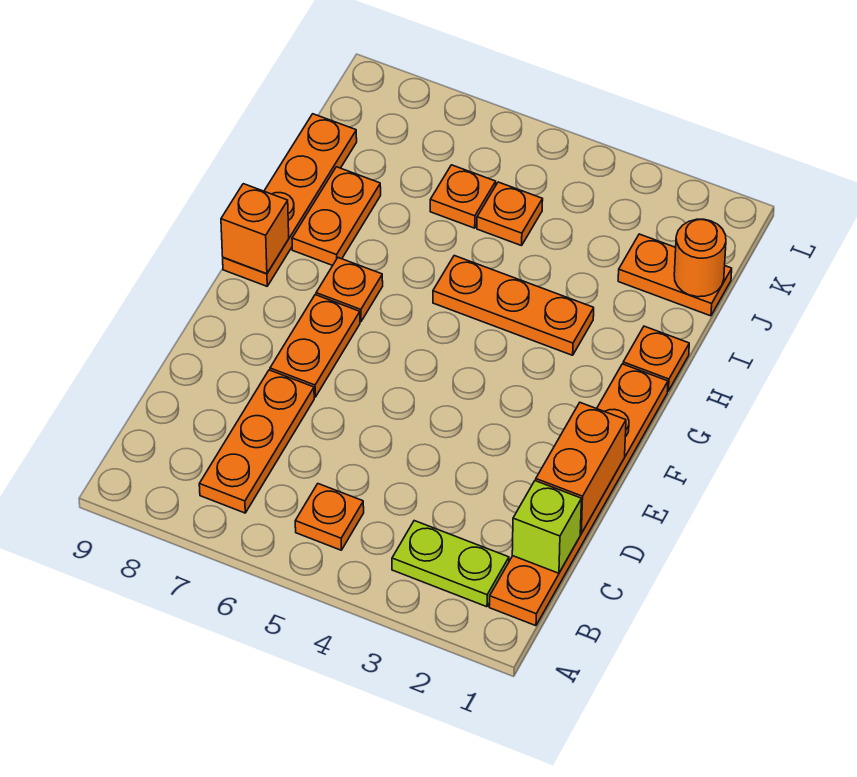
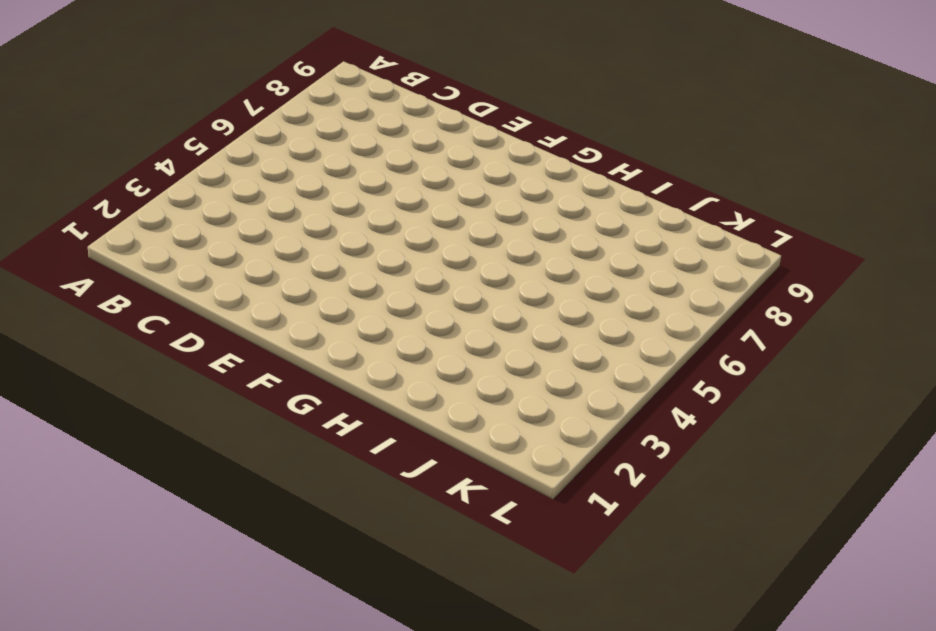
none -> orange plate B1:G1 level 1
none -> lime plate B2:B3 level 1
none -> orange plate B5 level 1

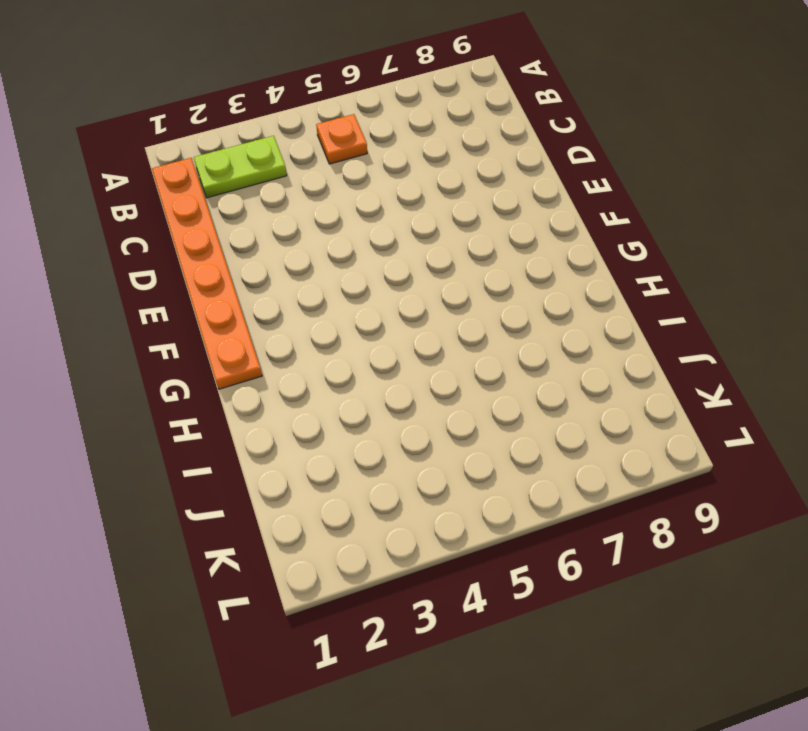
none -> orange plate B7:D7 level 1
none -> orange plate E7:F7 level 1
none -> orange plate G7 level 1

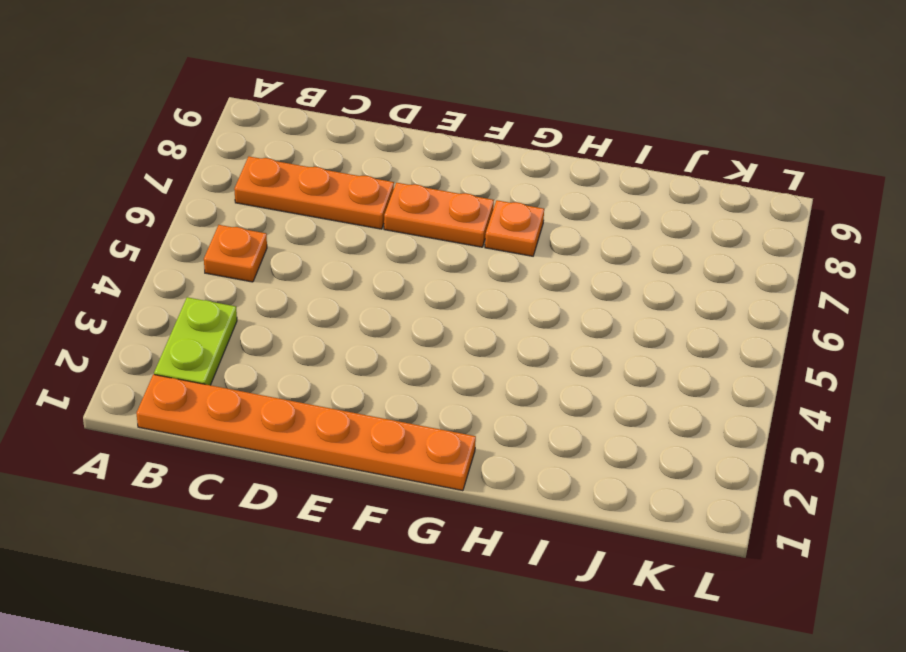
none -> orange plate G9:J9 level 1
none -> orange plate H1 level 1
none -> orange plate H3:H5 level 1

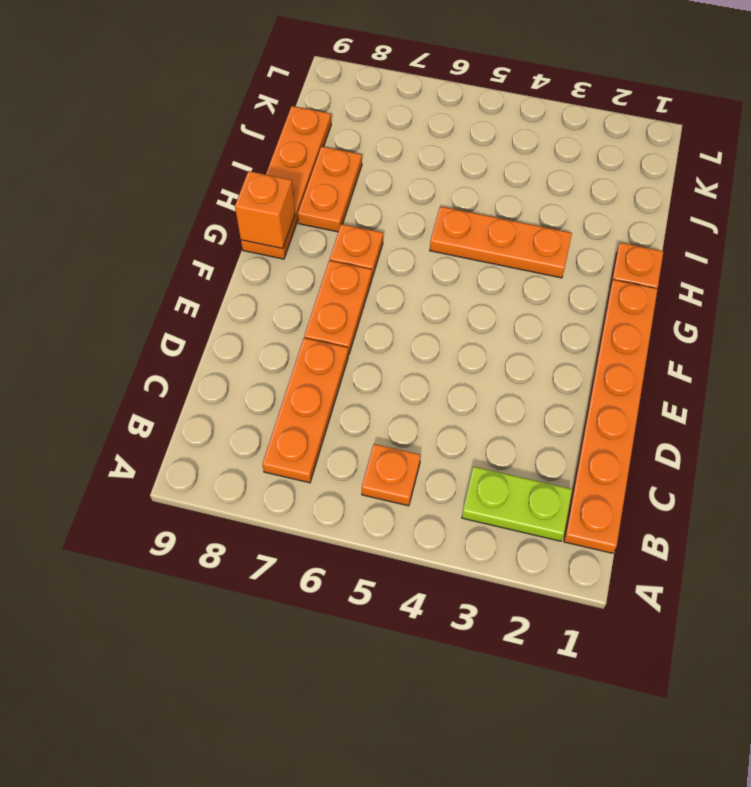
none -> orange plate J1:J2 level 1
none -> orange plate J5 level 1
none -> orange plate J6 level 1

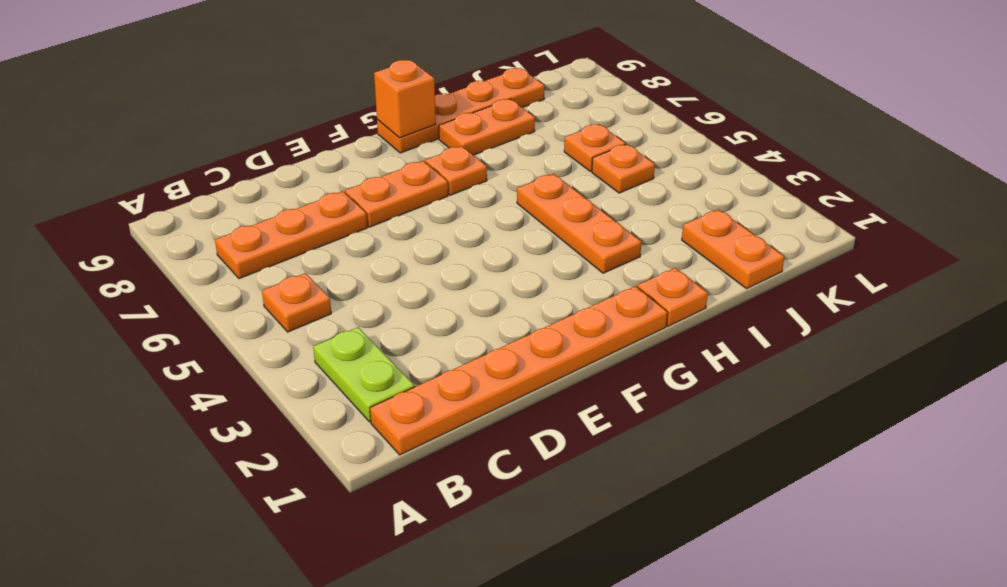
none -> lime brick C1 level 2
none -> orange brick D1:E1 level 2
none -> orange round brick J1 level 2

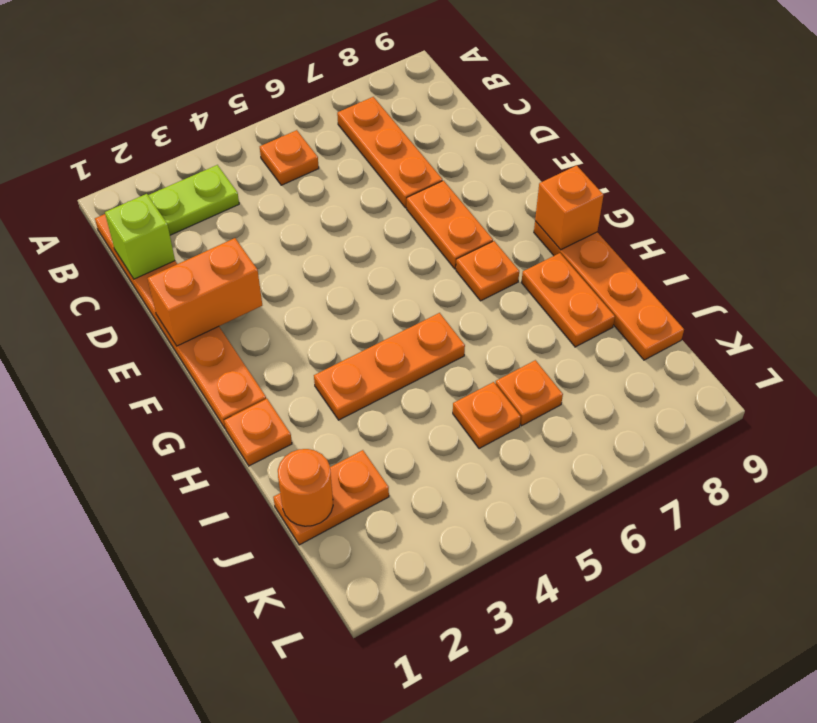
orange brick E1:E2 level 2 -> orange brick D1:E1 level 2

